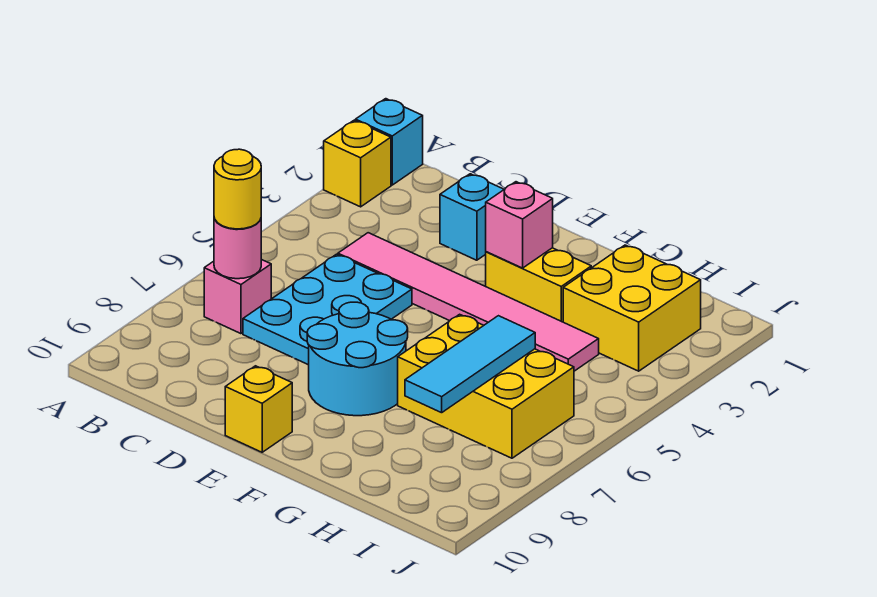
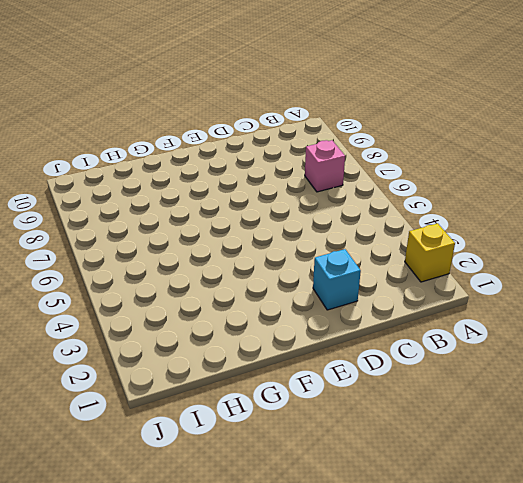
none -> cyan brick A1 level 1
none -> pink tile C4:H4 level 1
none -> cyan plate C5:D7 level 1

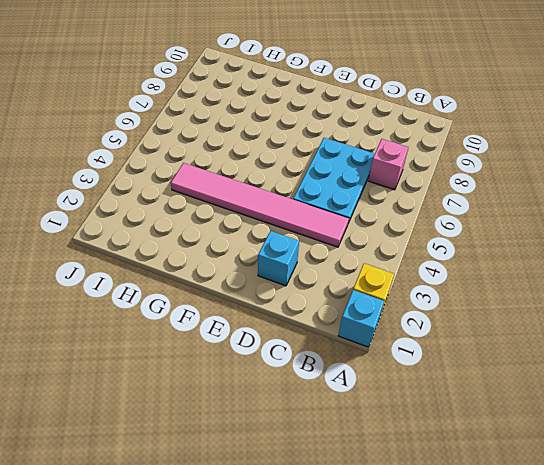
none -> cyan round brick E7:F8 level 1
none -> yellow brick E10 level 1
none -> yellow brick F3:G3 level 1

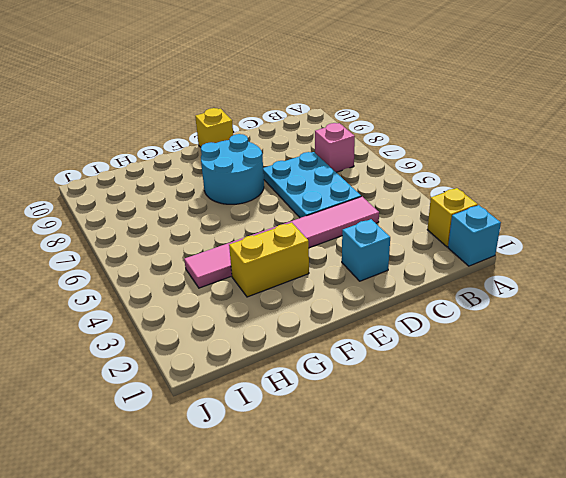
none -> yellow brick G6:I7 level 1
none -> yellow brick H2:I3 level 1
none -> pink round brick B7 level 2

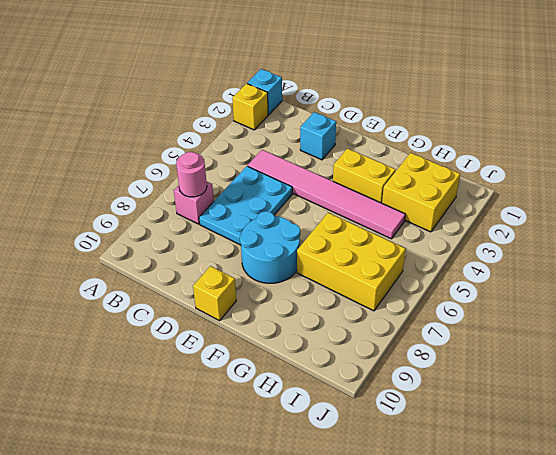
none -> pink brick F3 level 2
none -> cyan tile H6:H8 level 2
none -> yellow round brick B7 level 3

